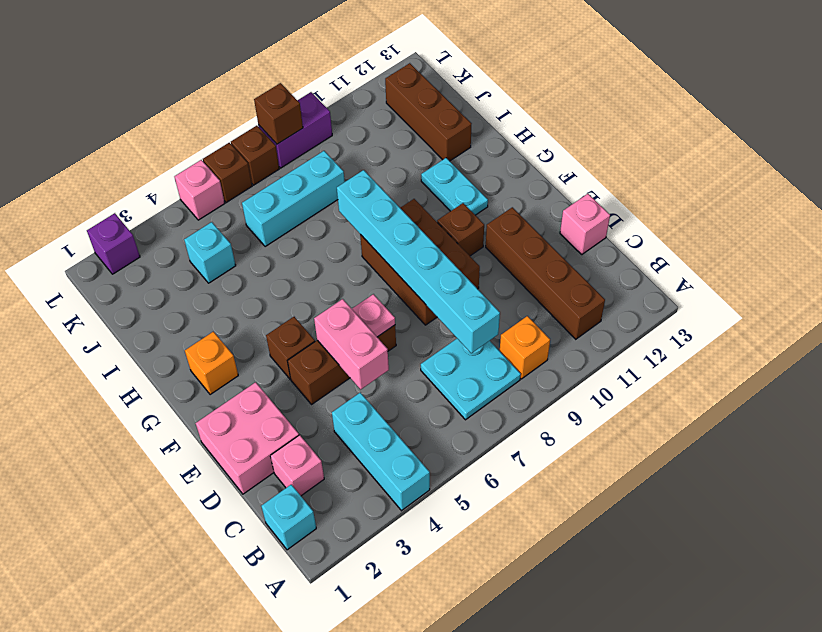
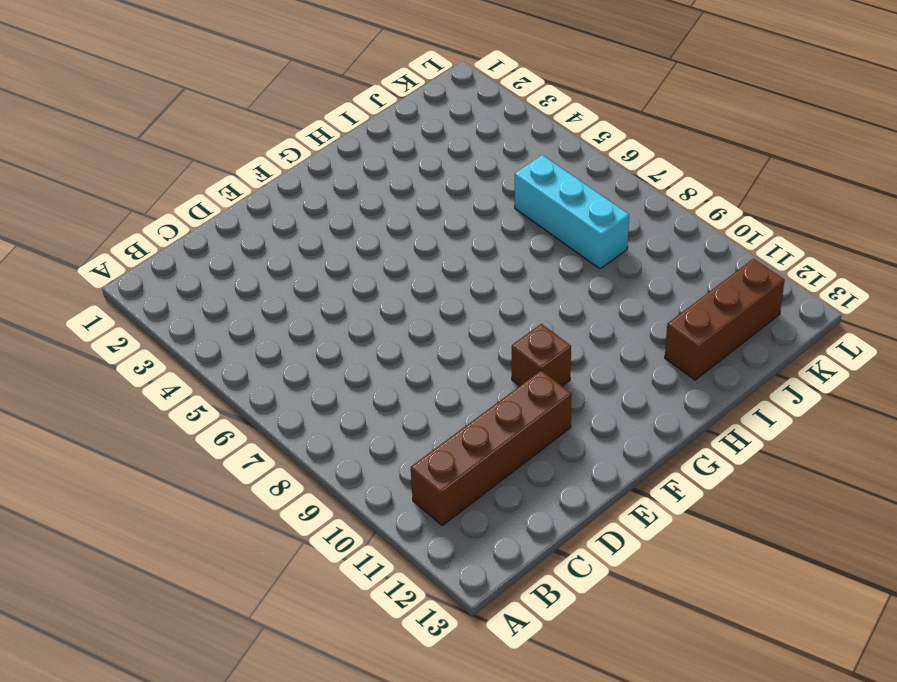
none -> cyan brick A4:C4 level 1
none -> cyan brick B1 level 1
none -> cyan plate B7:C8 level 1

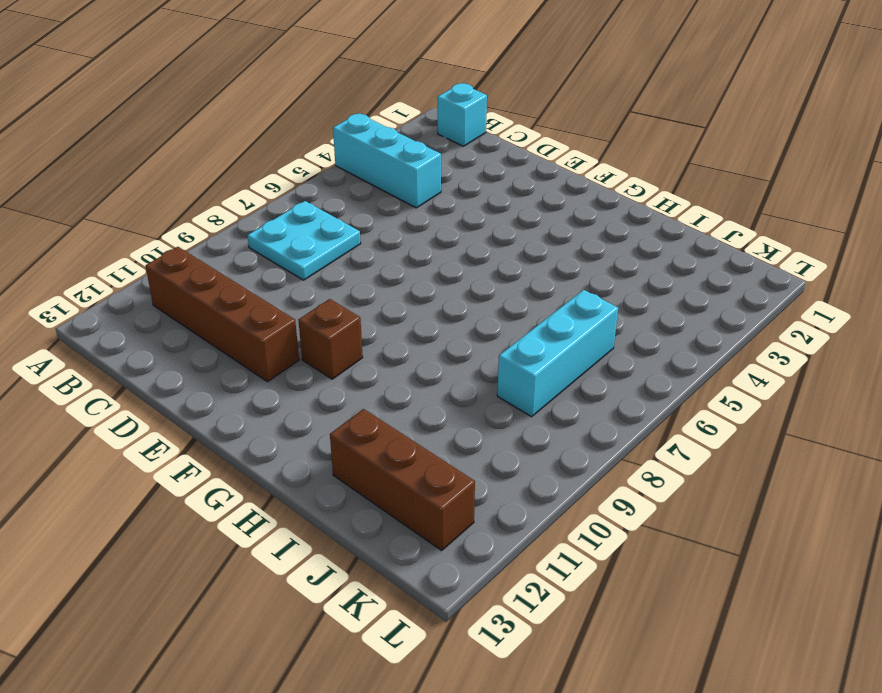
none -> orange brick B9 level 1
none -> pink brick C2 level 1
none -> pink brick D1:E2 level 1

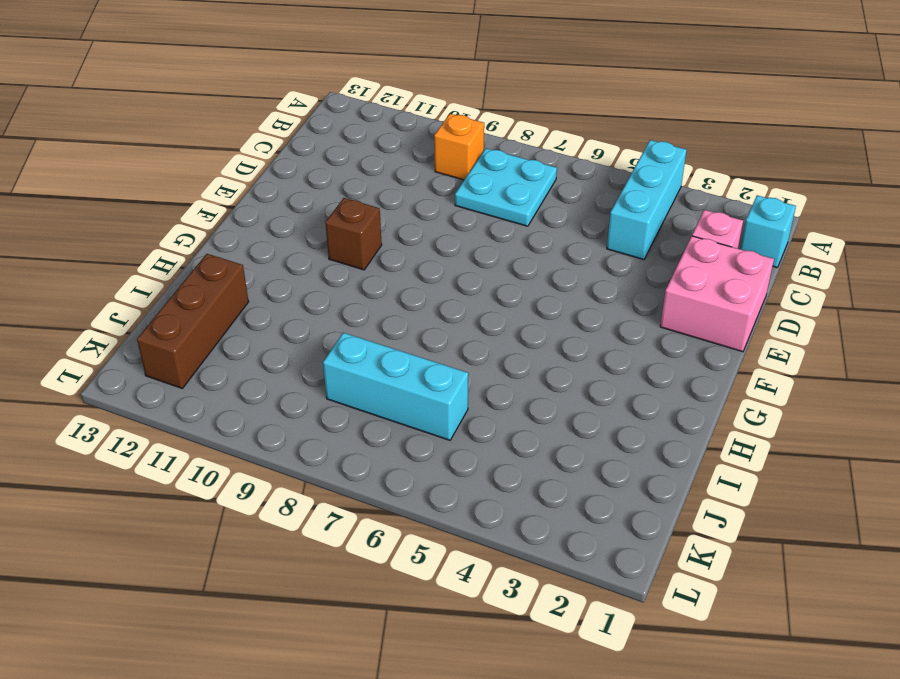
none -> brown brick B11:E11 level 1
none -> pink brick D13 level 1
none -> brown brick E4:E6 level 1

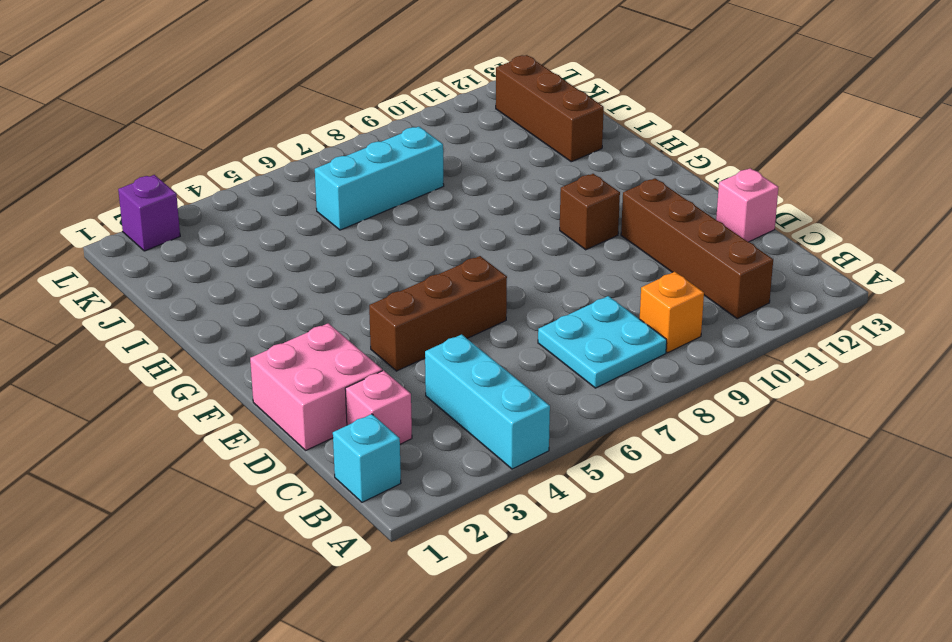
none -> brown brick E8:G9 level 1
none -> brown brick F4 level 1
none -> orange brick G2 level 1

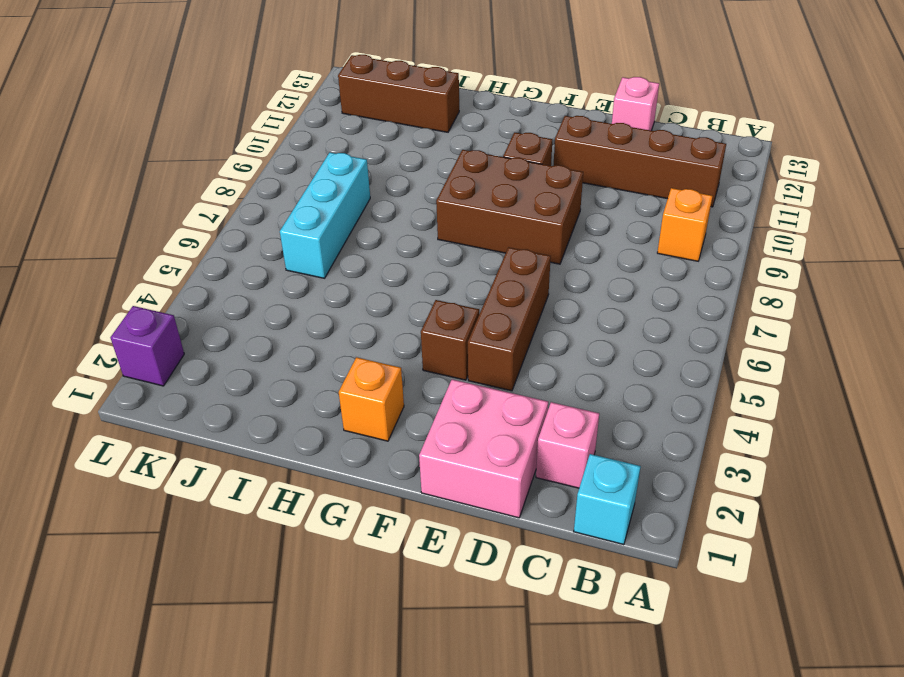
none -> cyan brick A4:C4 level 1
none -> cyan plate B7:C8 level 1
none -> cyan plate G11:H11 level 1

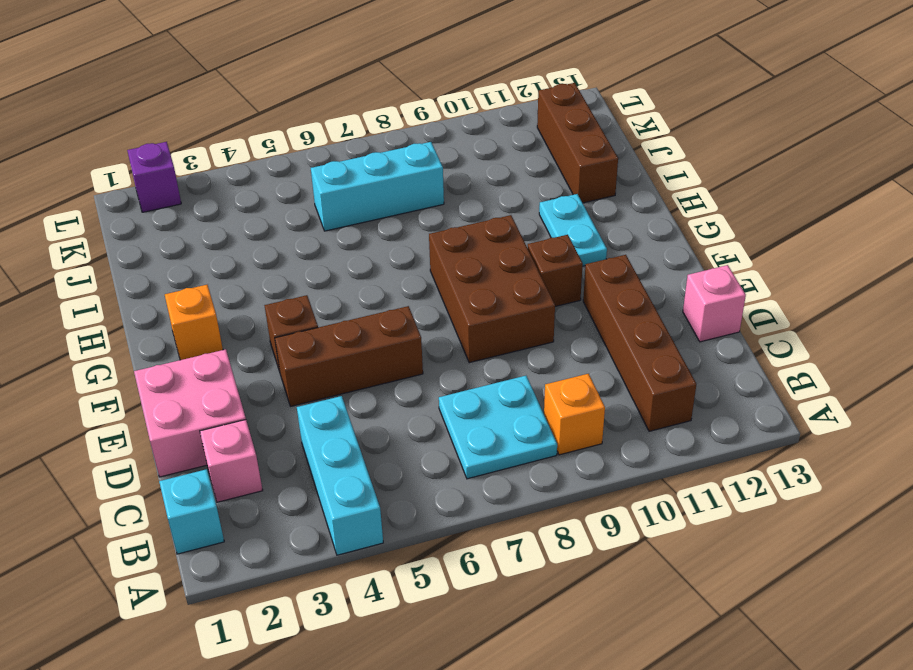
none -> cyan brick J4 level 1
none -> pink brick L5 level 1
none -> brown brick L6 level 1

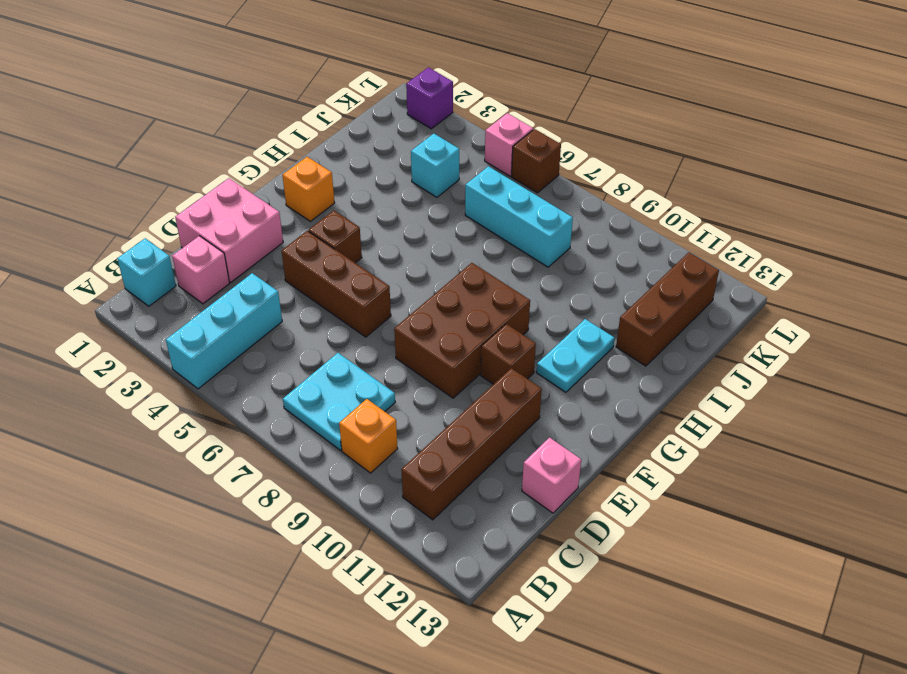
none -> brown brick L7 level 1
none -> purple brick L8:L9 level 1
none -> cyan brick C8:H8 level 2

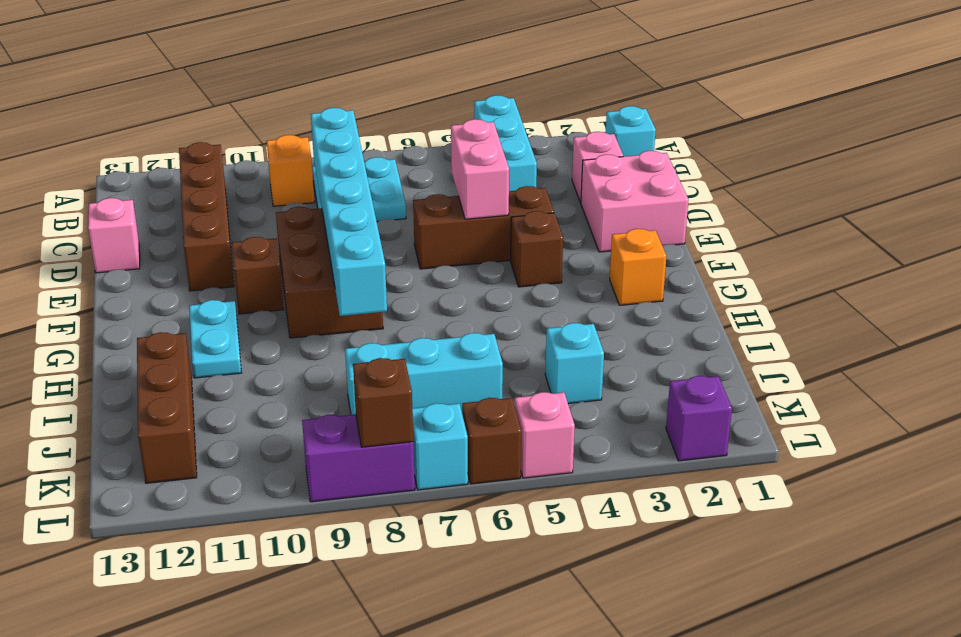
cyan brick L7 level 1 -> brown brick L7 level 1
none -> pink plate E6 level 2

